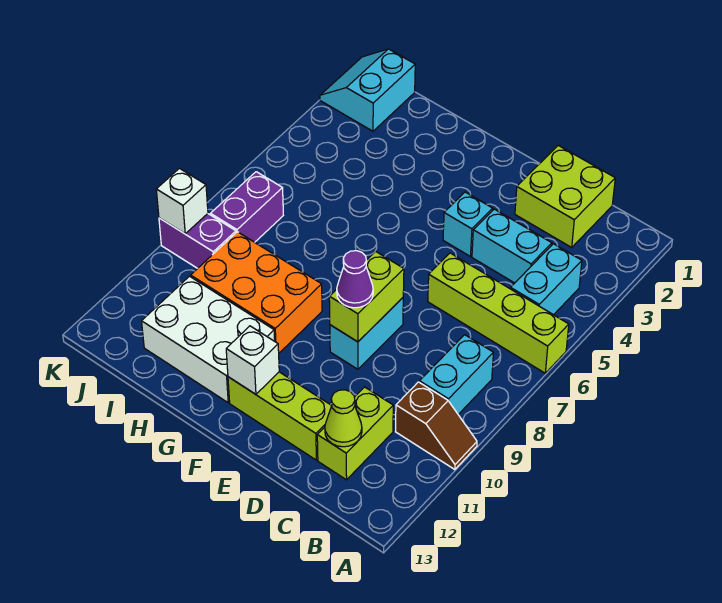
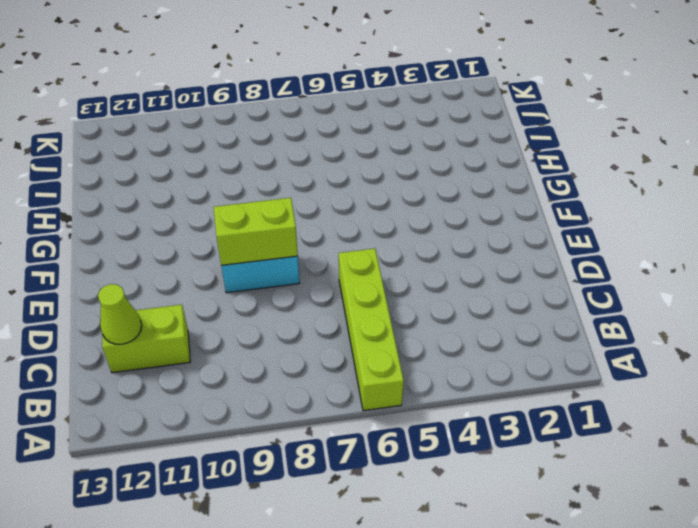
none -> brown slope A10:B10 level 1 top B
none -> cyan brick B4:B5 level 1
none -> cyan brick B8:B9 level 1

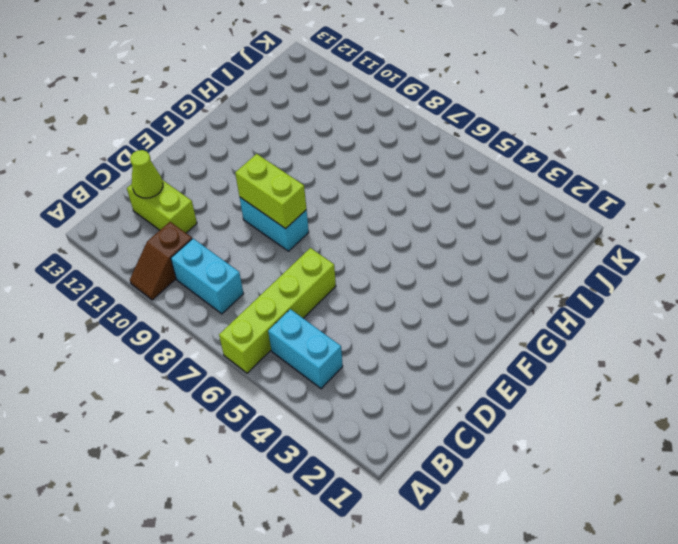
none -> lime brick C1:D2 level 1
none -> cyan brick C4:D4 level 1
none -> lime brick D12:F12 level 1

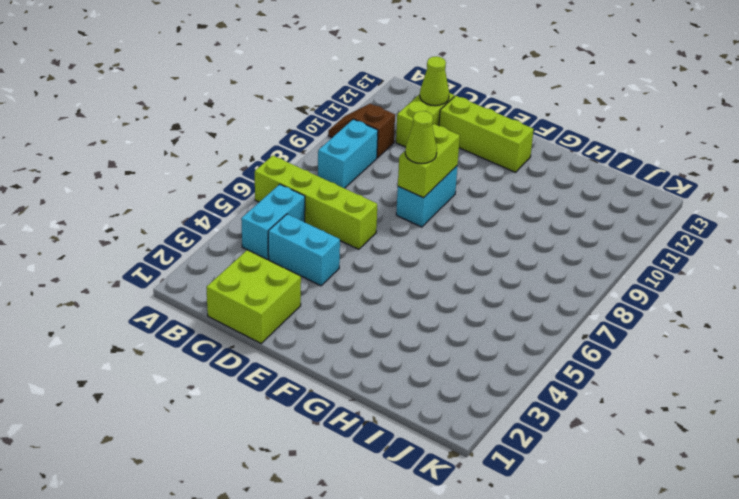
lime cone E8 level 3 -> none
none -> cyan brick E4 level 1
none -> orange brick G9:I10 level 1
none -> white brick G11:I12 level 1

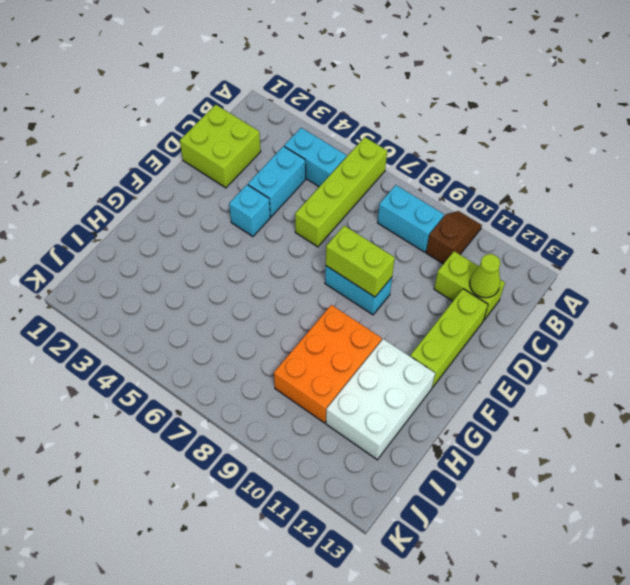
none -> cyan slope J1:K2 level 1 top J
none -> purple brick J7:J8 level 1
none -> purple brick J9:K9 level 1

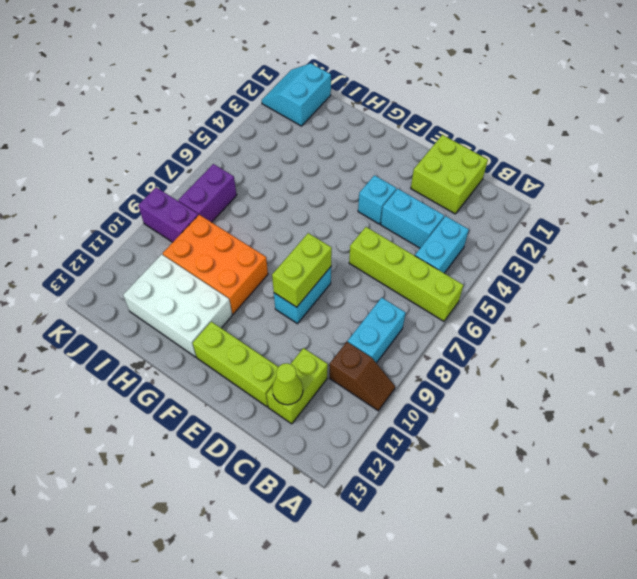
none -> white brick F12 level 2
none -> white brick K9 level 2
none -> purple cone E9 level 3

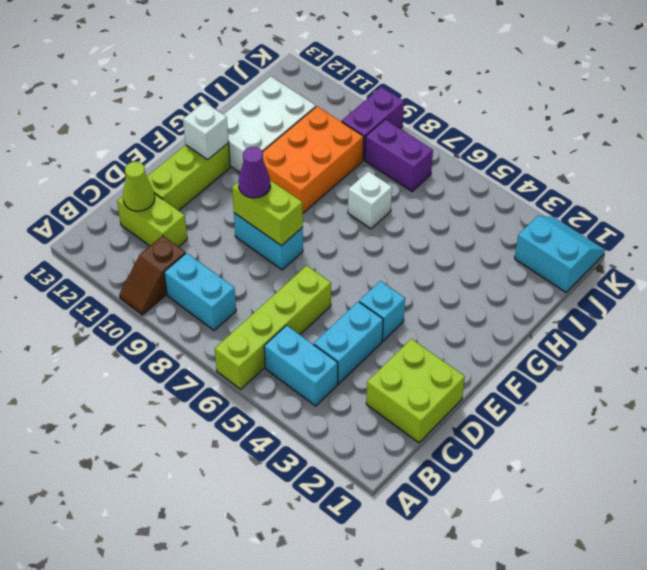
white brick H7 level 1 -> white brick K9 level 2

